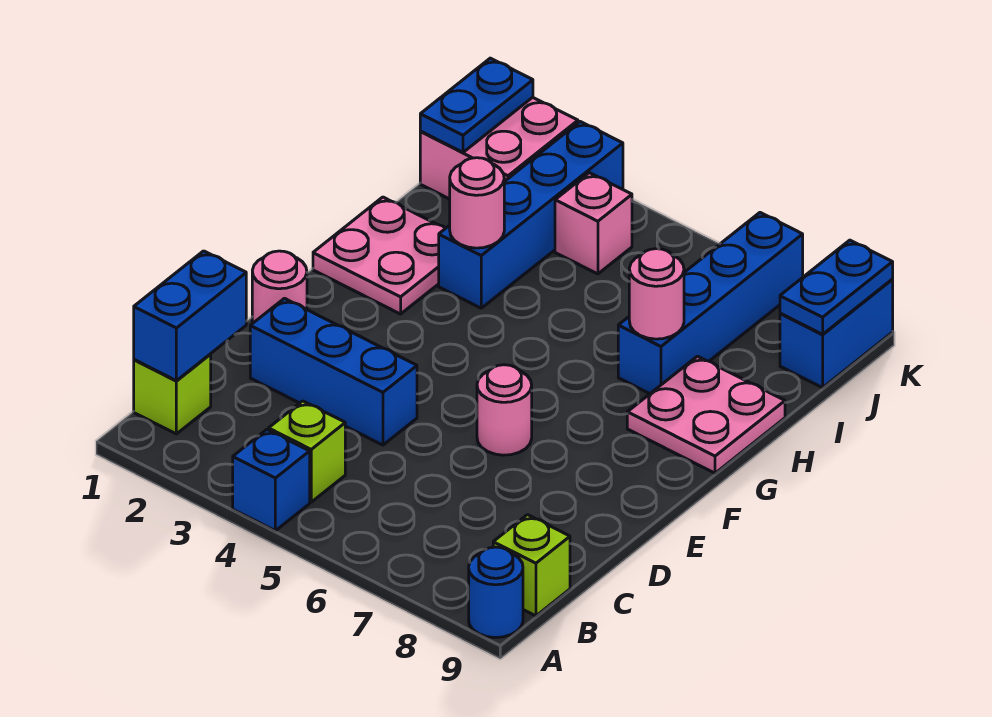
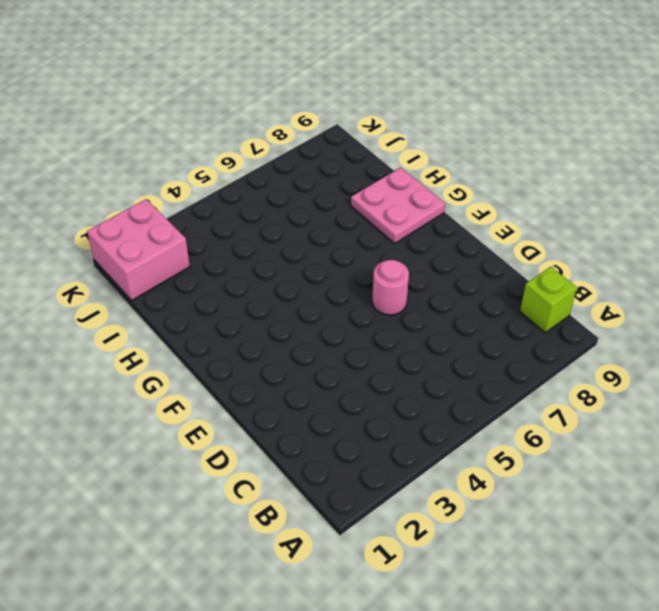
none -> blue brick A4 level 1
none -> blue round brick A9 level 1
none -> lime brick B1 level 1

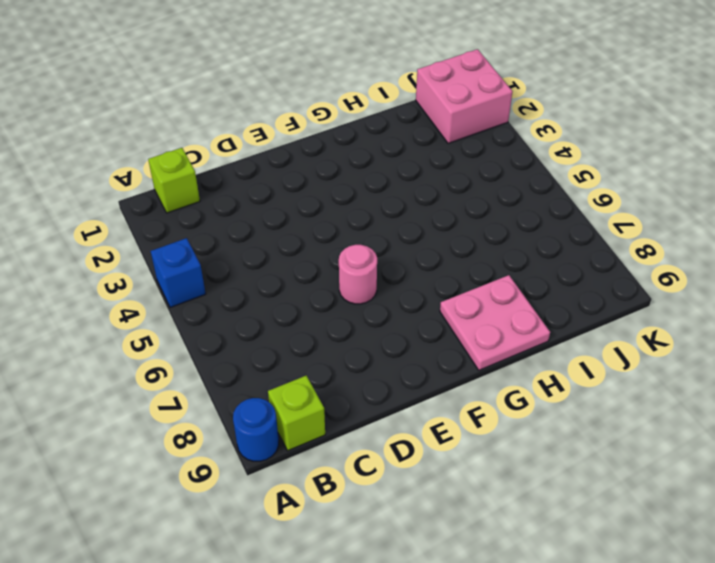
none -> lime brick B4 level 1
none -> blue brick D2:D4 level 1
none -> pink round brick E1 level 1

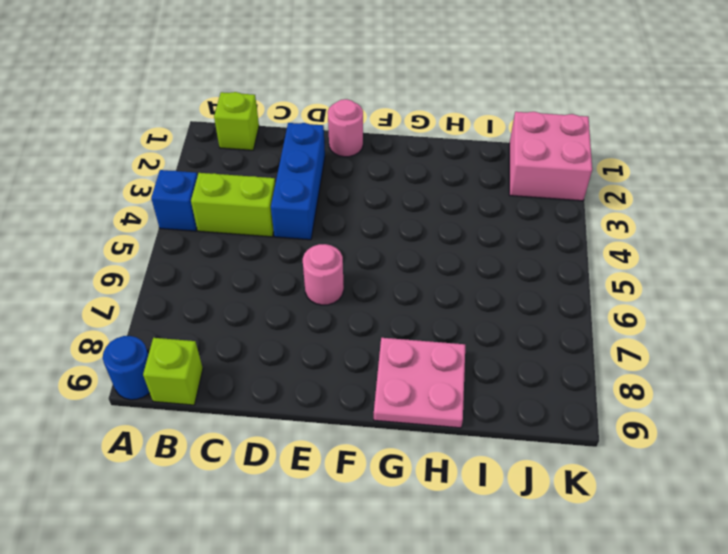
lime brick B4:C4 level 1 -> lime brick B4 level 1
none -> pink plate G1:H2 level 1
none -> blue brick H3:K3 level 1
none -> blue brick H7:K7 level 1

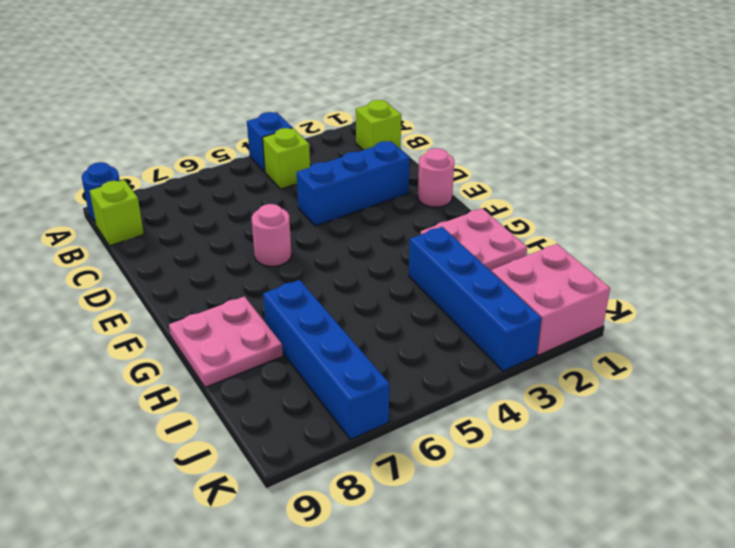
none -> pink brick J4 level 1
none -> blue brick J9:K9 level 1
none -> blue brick B1:C1 level 2

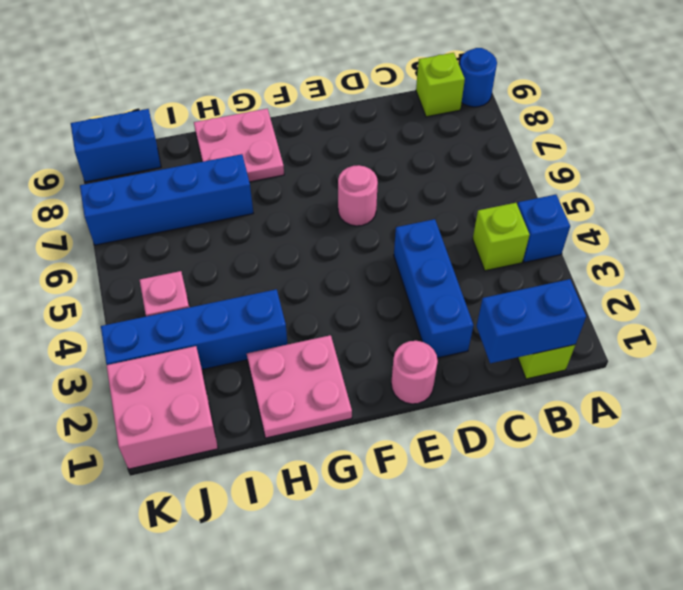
none -> pink round brick H3 level 2
none -> pink round brick H7 level 2
none -> blue plate J1:K1 level 2

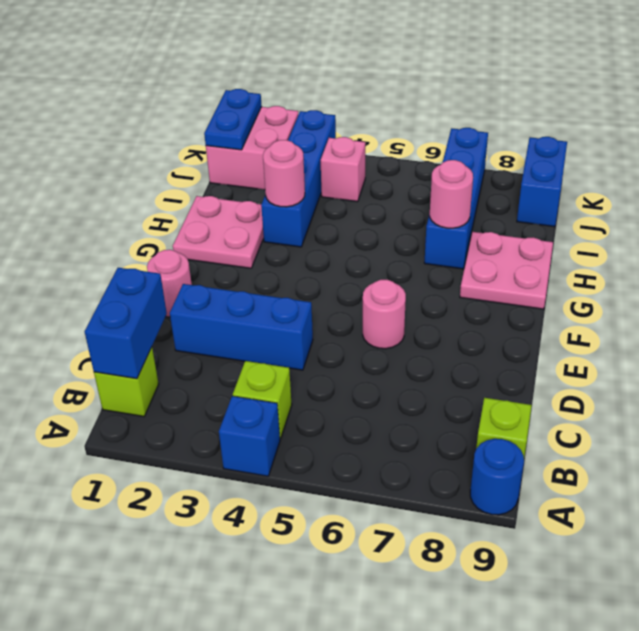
none -> blue plate J9:K9 level 2

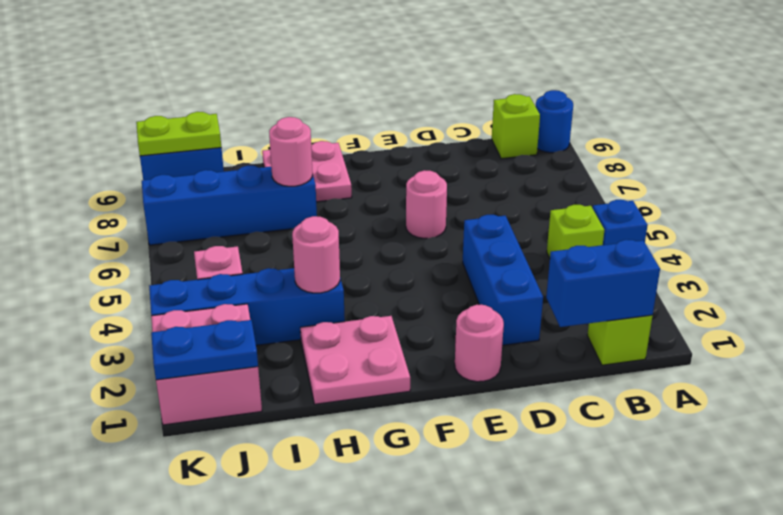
lime plate J9:K9 level 2 -> blue plate J9:K9 level 2

